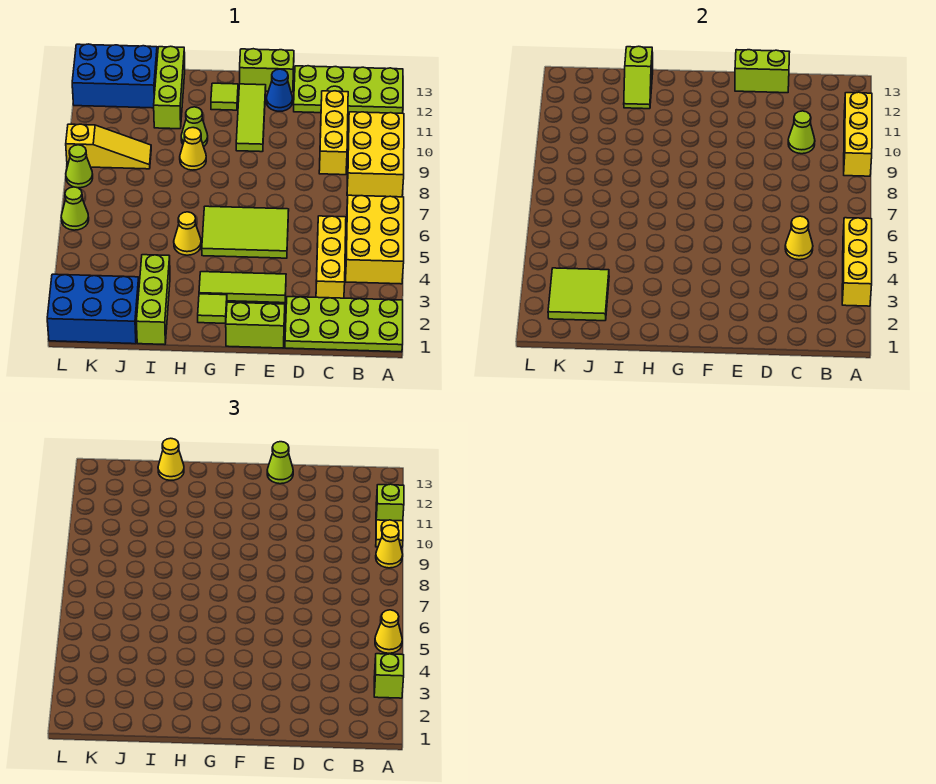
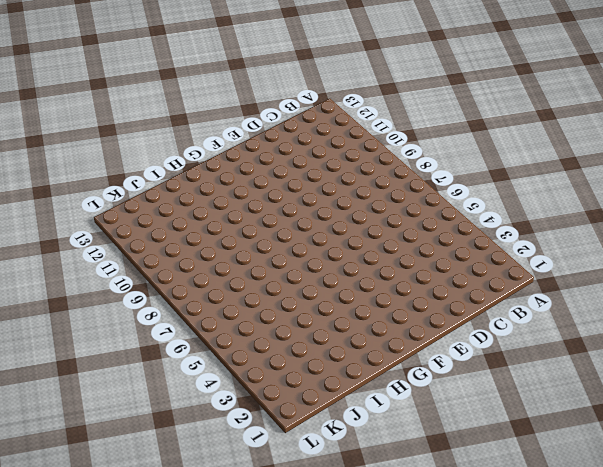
none -> lime plate A1:D2 level 1
none -> yellow brick A4:B6 level 1
none -> yellow brick A8:B10 level 1
none -> lime plate A12:D13 level 1

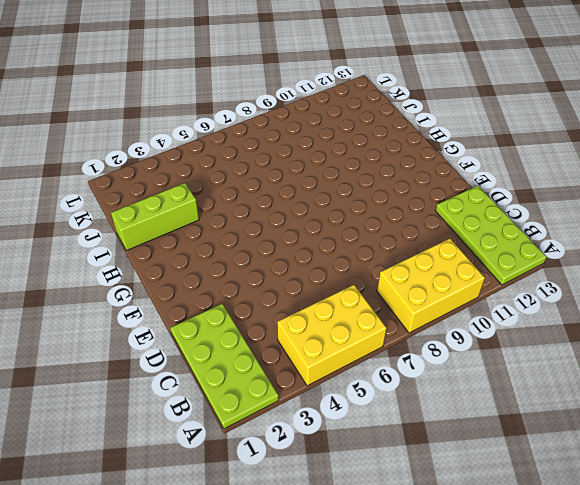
none -> yellow brick C3:C5 level 1
none -> yellow brick C9:C11 level 1
none -> lime brick E1:F1 level 1
none -> lime tile E3:G3 level 1

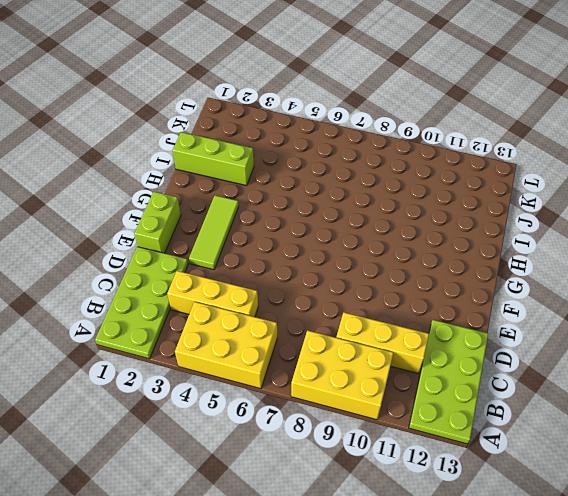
none -> lime tile E5:G6 level 1
none -> blue cone E12 level 1
none -> lime brick E13:F13 level 1
none -> lime tile F10:F12 level 1

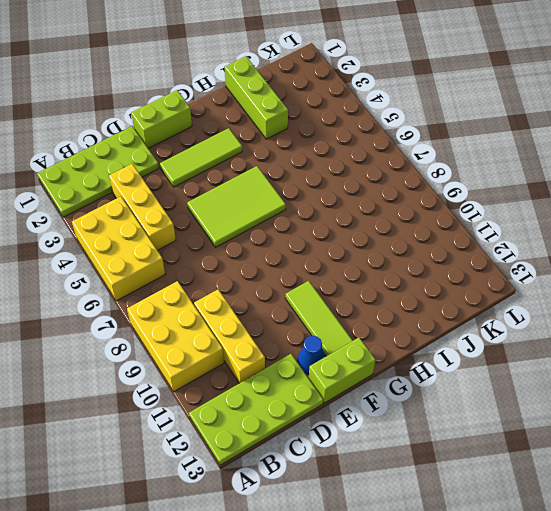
none -> lime tile G2 level 1
none -> lime tile G12 level 1
none -> yellow cone H5 level 1
none -> yellow cone H9 level 1

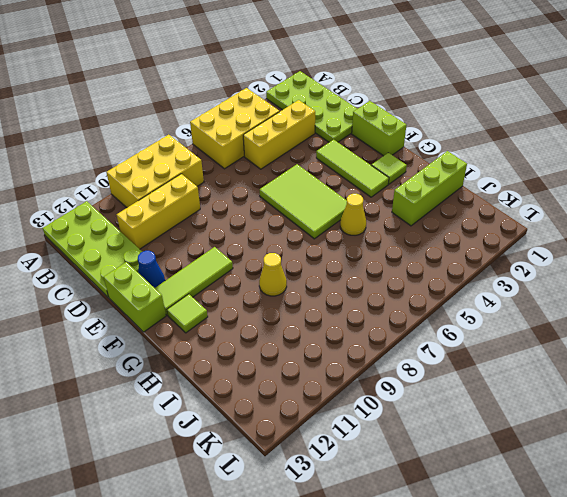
none -> lime cone H10 level 1
none -> lime brick I11:I13 level 1
none -> blue brick J1:L2 level 1
none -> yellow slope J9:L9 level 1 top L

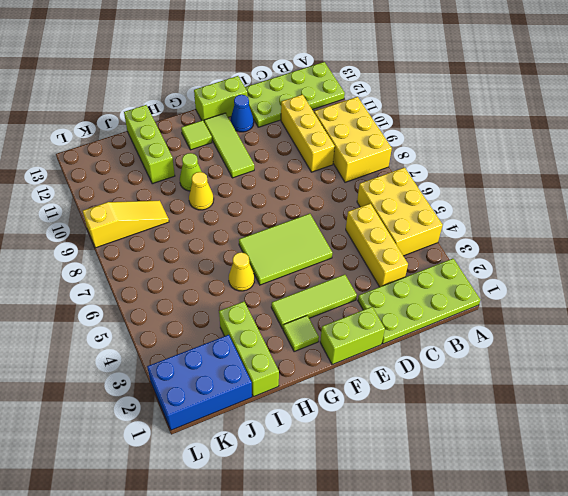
none -> blue brick J12:L13 level 1
none -> lime cone L6 level 1
none -> lime cone L8 level 1
none -> yellow brick A3:A5 level 2

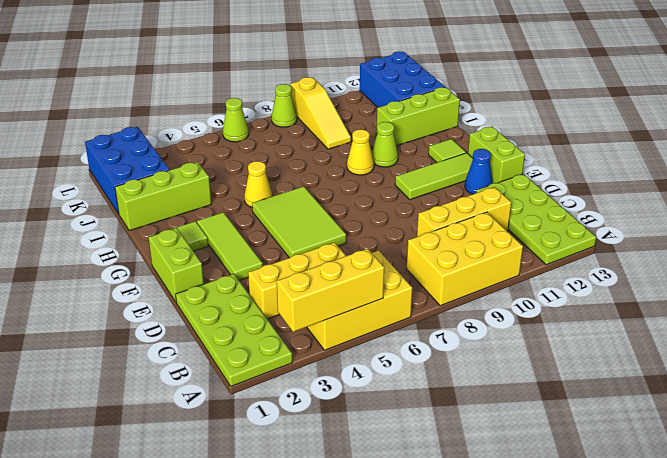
none -> yellow brick A9:A11 level 2
none -> yellow cone C5 level 2
none -> lime cone C10 level 2
none -> lime brick D13:E13 level 2

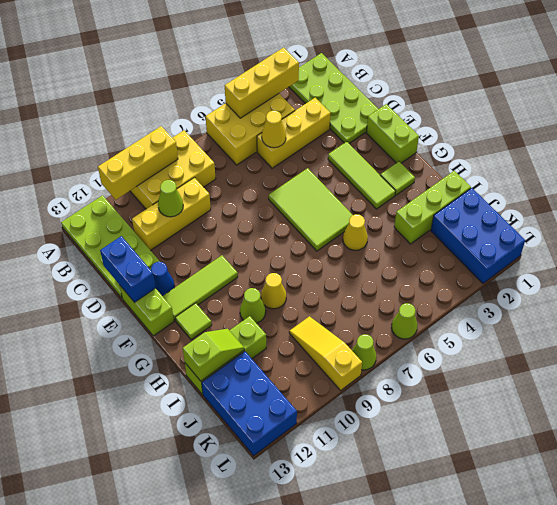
blue brick D13:E13 level 2 -> lime brick D13:E13 level 2
none -> lime tile J2:K3 level 2
none -> lime brick A3 level 3
none -> yellow cone A5 level 3
none -> yellow cone A9 level 3

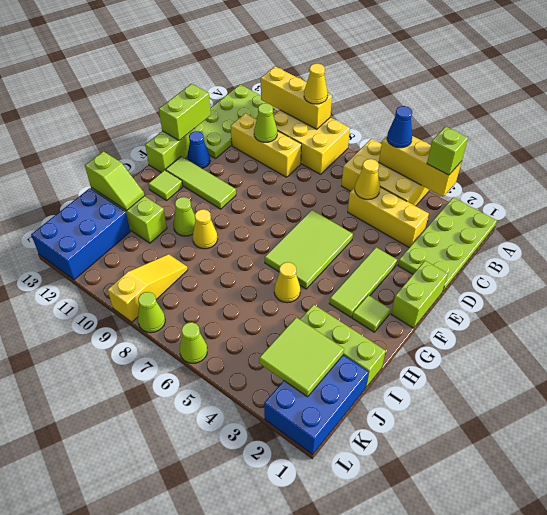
blue cone A5 level 3 -> yellow cone A5 level 3
none -> yellow plate A10 level 3
none -> lime brick A11 level 3
none -> lime cone E13 level 3
none -> yellow cone I13 level 3

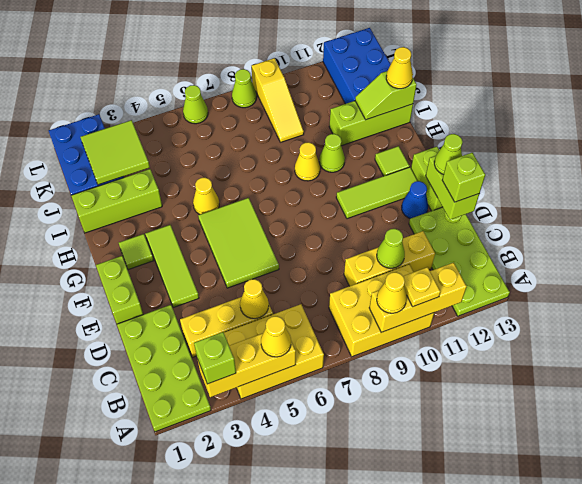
lime brick D13 level 3 -> lime brick A11 level 3

